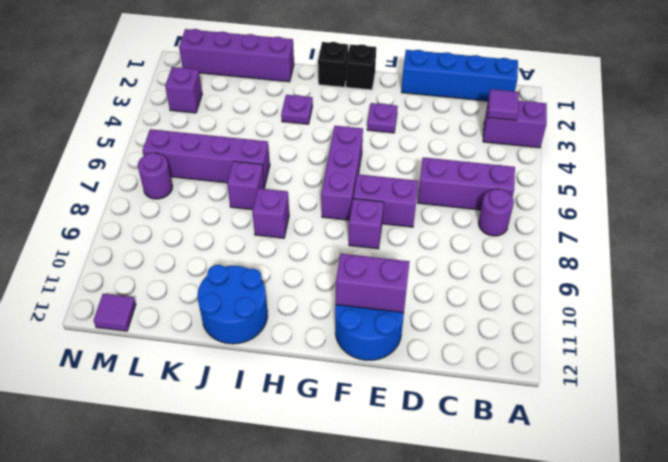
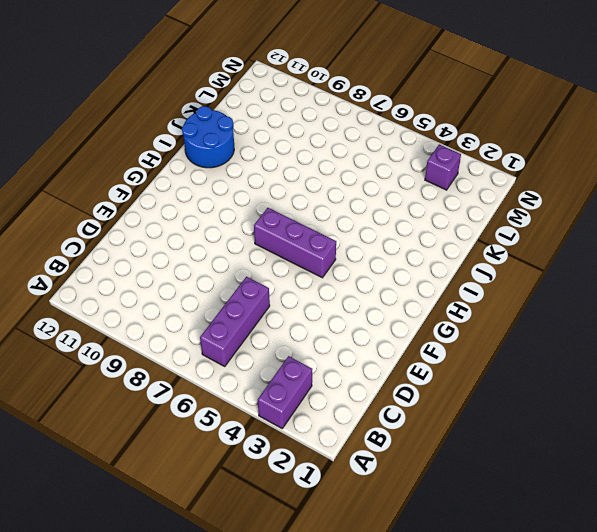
none -> blue brick B1:E1 level 1
none -> purple round brick B7 level 1
none -> purple brick E7:F7 level 1

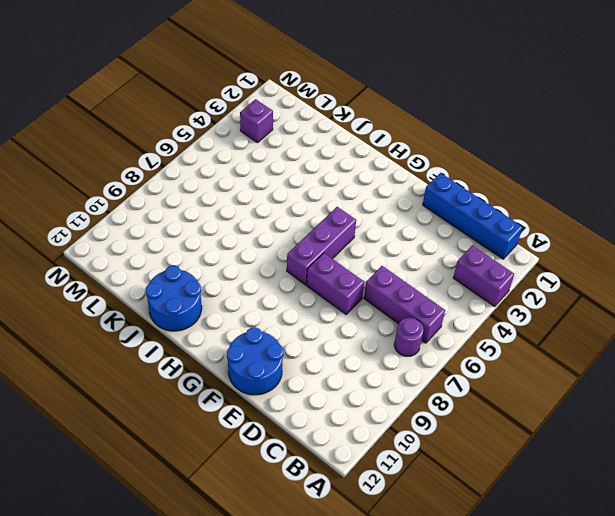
none -> purple plate F3 level 1
none -> purple brick F8 level 1
none -> black brick G1 level 1

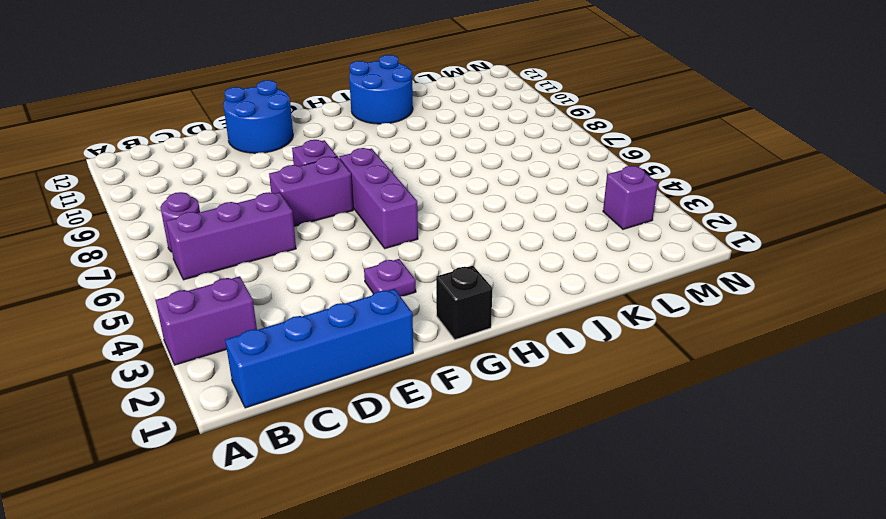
none -> black brick H1 level 1
none -> purple plate I3 level 1
none -> purple brick I8 level 1

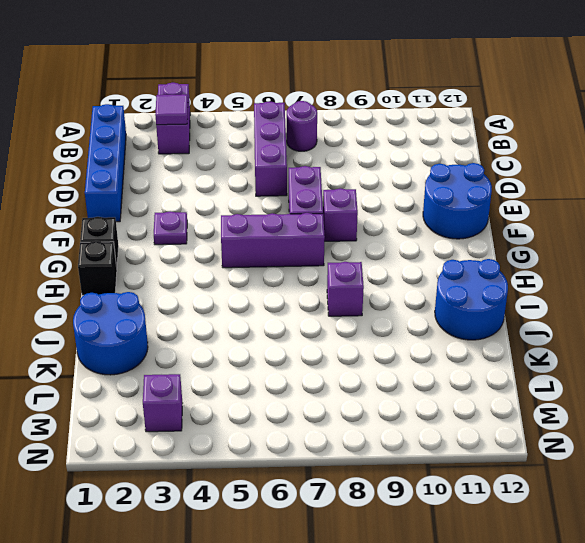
blue round brick J1:K2 level 1 -> purple brick J1:M1 level 1
none -> purple plate I3 level 1
none -> purple brick J6:M6 level 1
none -> purple brick J7 level 1

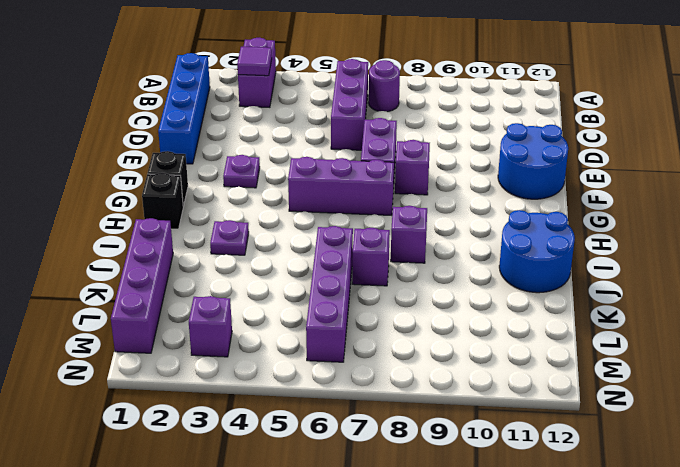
none -> purple round brick M7 level 1
none -> purple tile M12 level 1
none -> purple brick E11:F11 level 2

